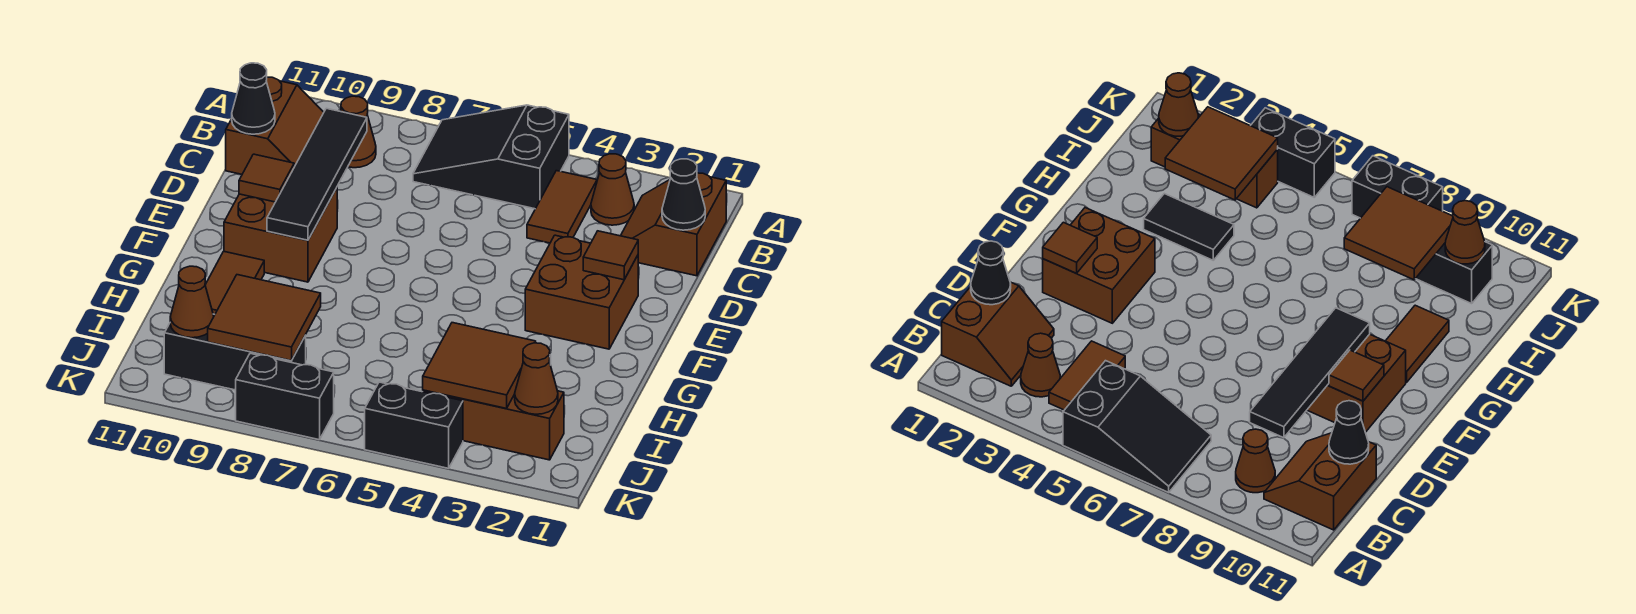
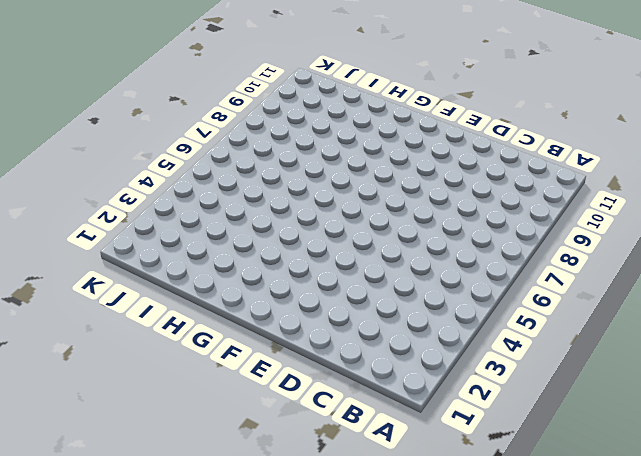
none -> black slope A5:B7 level 1 top 5
none -> brown slope B1:C2 level 1 top 1
none -> brown cone B3 level 1

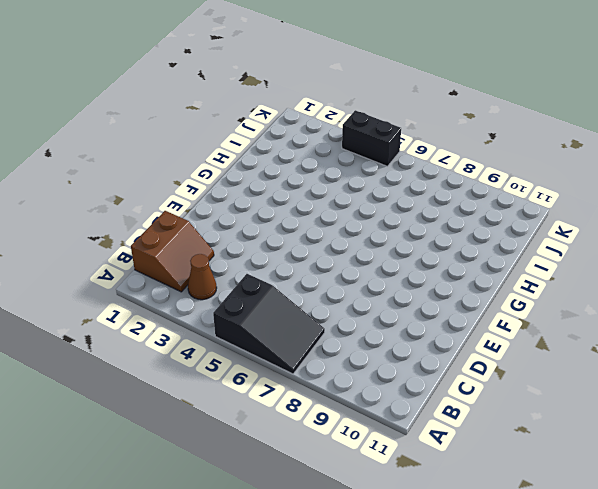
none -> brown tile B4:C4 level 1
none -> brown cone B9 level 1
none -> brown slope B10:C11 level 1 top 11

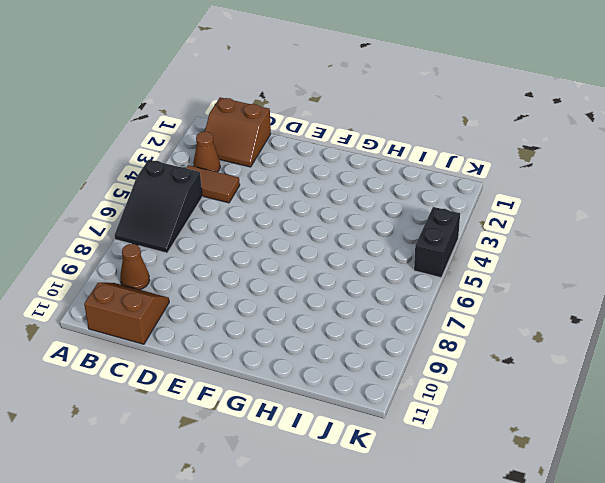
none -> brown brick E2:F3 level 1
none -> brown brick E9:F10 level 1
none -> brown tile G10:H10 level 1

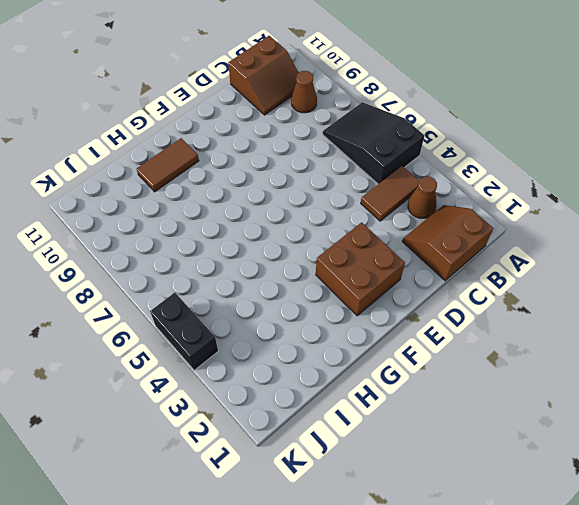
none -> brown brick E9:F10 level 1
none -> black tile H3:H4 level 1
none -> brown brick J2:J4 level 1

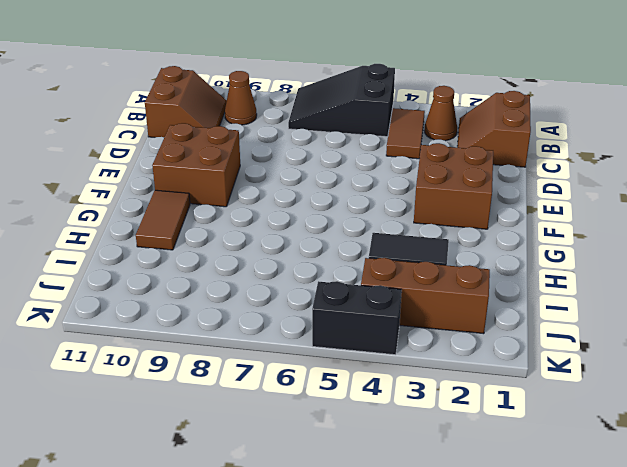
none -> black brick J8:J10 level 1
none -> black brick K7:K8 level 1
none -> black cone C1 level 2

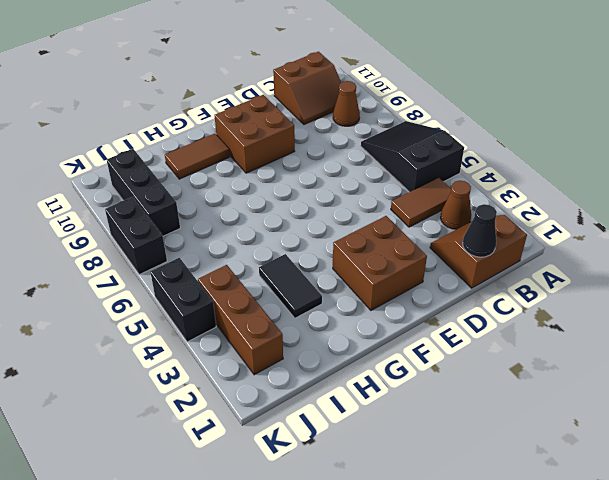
none -> black tile C9:F9 level 2
none -> black cone C11 level 2
none -> brown tile E2 level 2

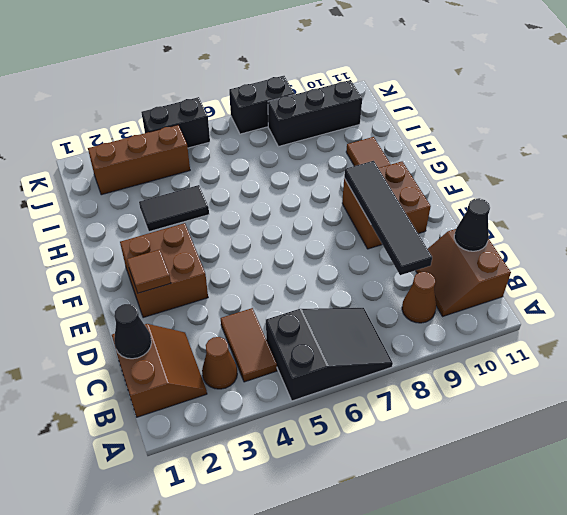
none -> brown tile E10 level 2
none -> brown tile I3:J4 level 2
none -> brown tile I8:J9 level 2

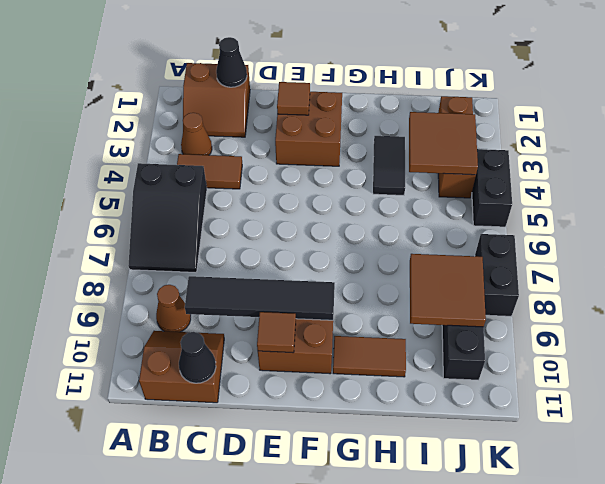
none -> brown cone J2 level 2
none -> brown cone J10 level 2

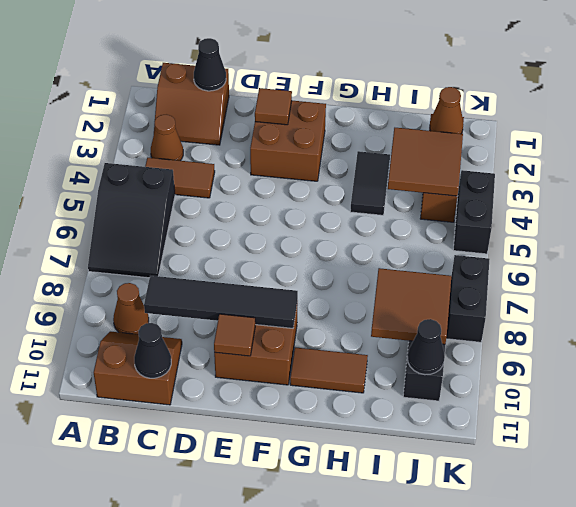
black cone J10 level 2 -> brown cone J10 level 2

